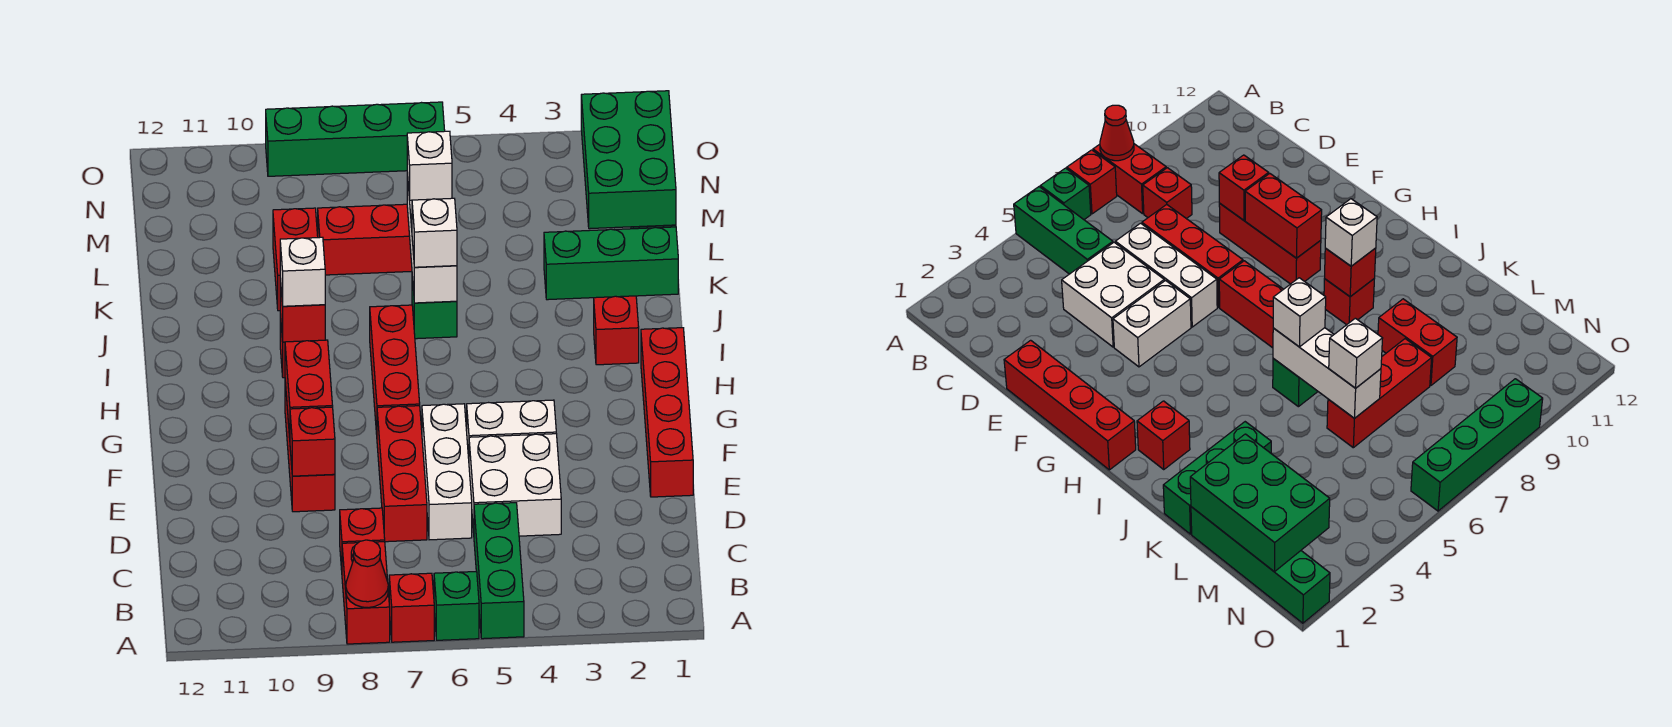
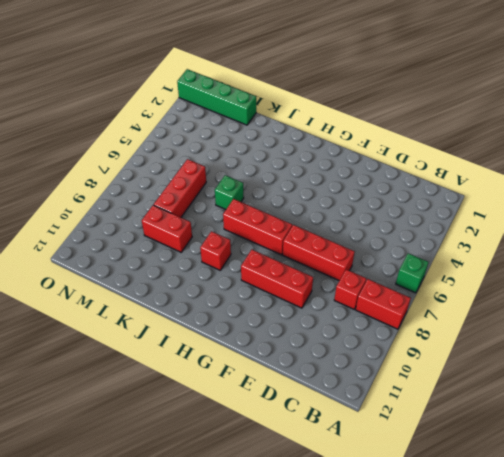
none -> green brick A5:C5 level 1
none -> red brick A7 level 1
none -> white brick D4:E5 level 1

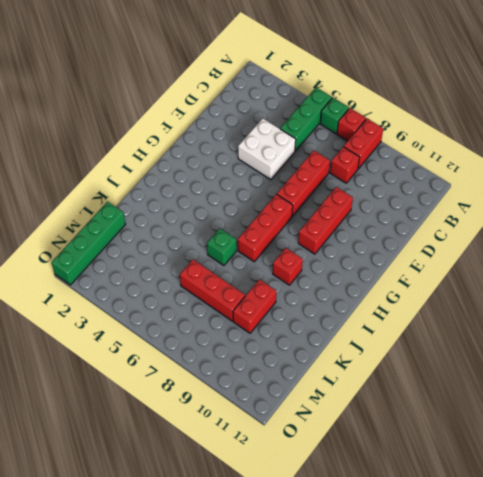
none -> white brick D6:F6 level 1
none -> red brick E1:H1 level 1
none -> white brick F4:F5 level 1

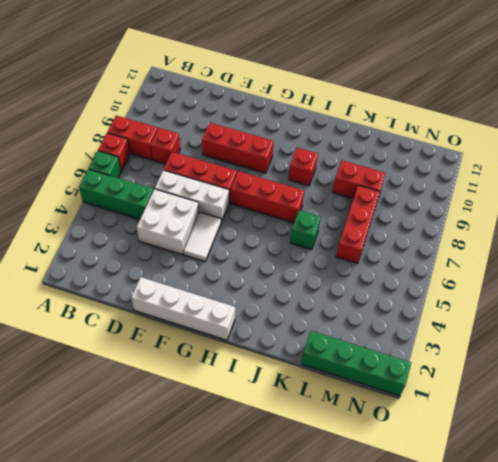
white brick E1:H1 level 1 -> red brick E1:H1 level 1
white tile F4:F5 level 1 -> white brick F4:F5 level 1
none -> red brick I2 level 1
none -> green brick K1:K3 level 1
none -> green brick O6:O9 level 1

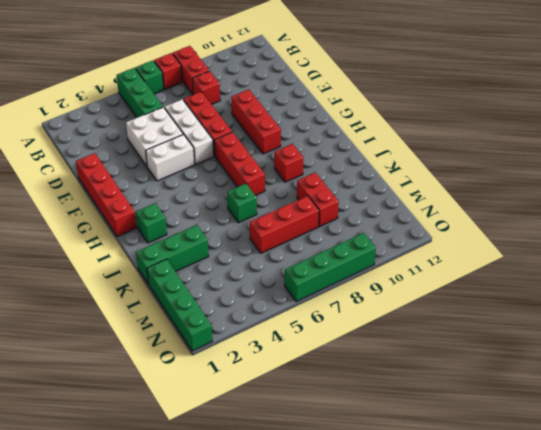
green brick I2 level 1 -> red brick I2 level 1
none -> red cone A8 level 2
none -> red brick E9 level 2
none -> red brick F9:G9 level 2

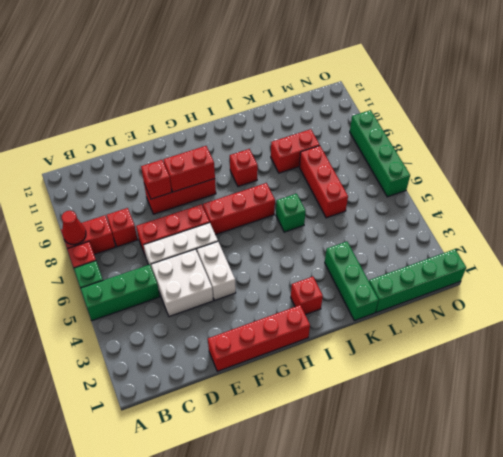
none -> red brick I9 level 2
none -> white brick J6:L6 level 2
none -> green brick L1:N2 level 2

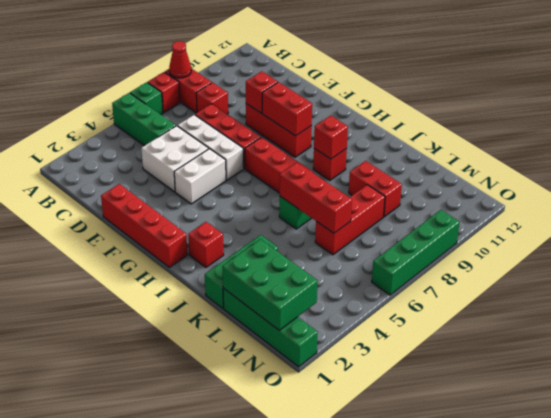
red brick J6:L6 level 2 -> white brick J6:L6 level 2
none -> white brick I9 level 3
none -> white brick J6 level 3
none -> white brick L6 level 3

